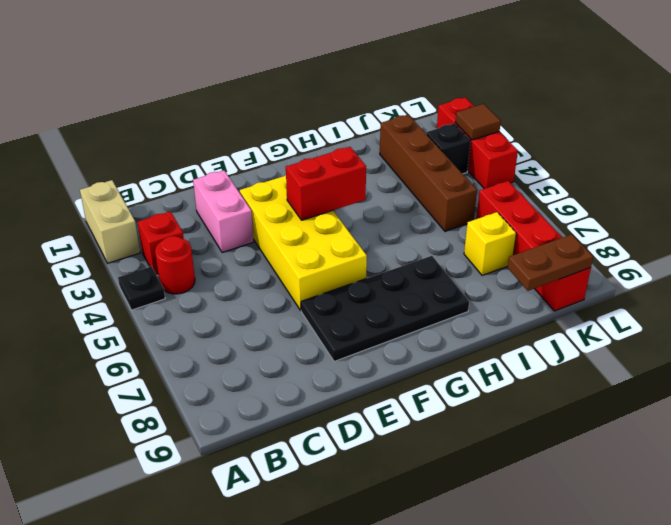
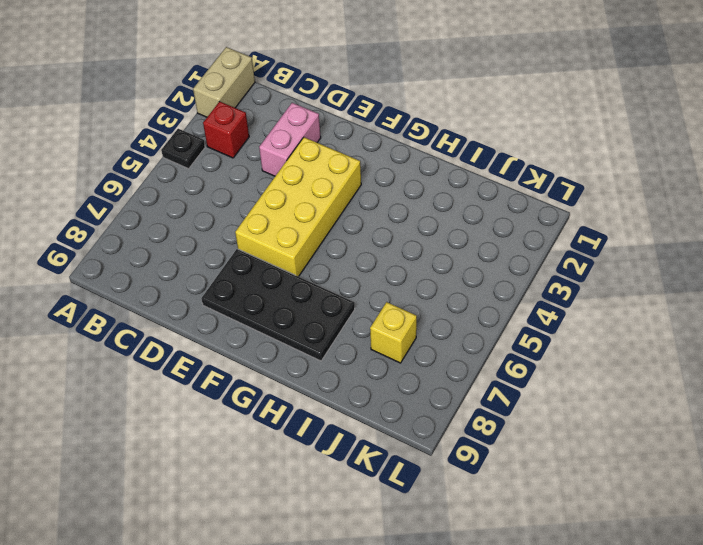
none -> red round brick B4 level 1
none -> brown brick J2:J5 level 1
none -> black brick K3 level 1

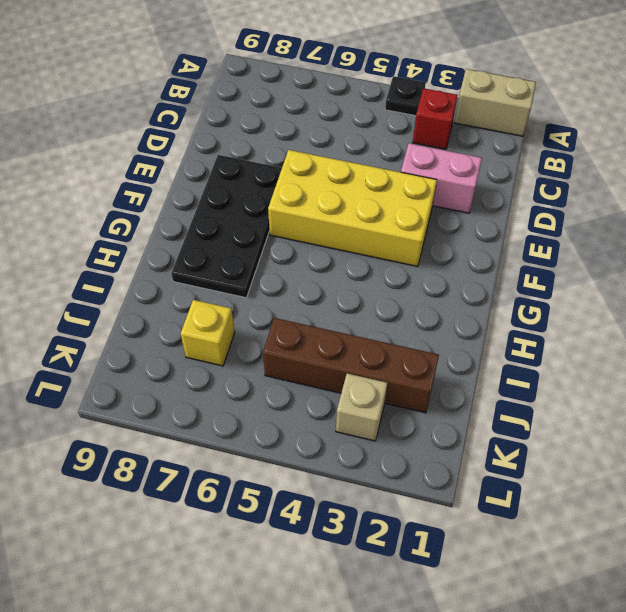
tan brick K3 level 1 -> black brick K3 level 1
none -> red round brick B4 level 1
none -> red brick K6:K9 level 1
none -> red brick L2:L4 level 1

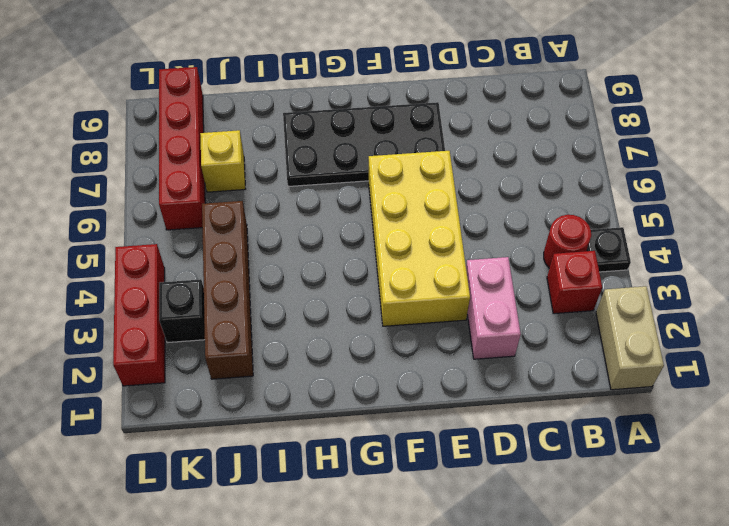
none -> red brick F4:G4 level 2
none -> brown plate J9:K9 level 2
none -> brown tile L3 level 2

